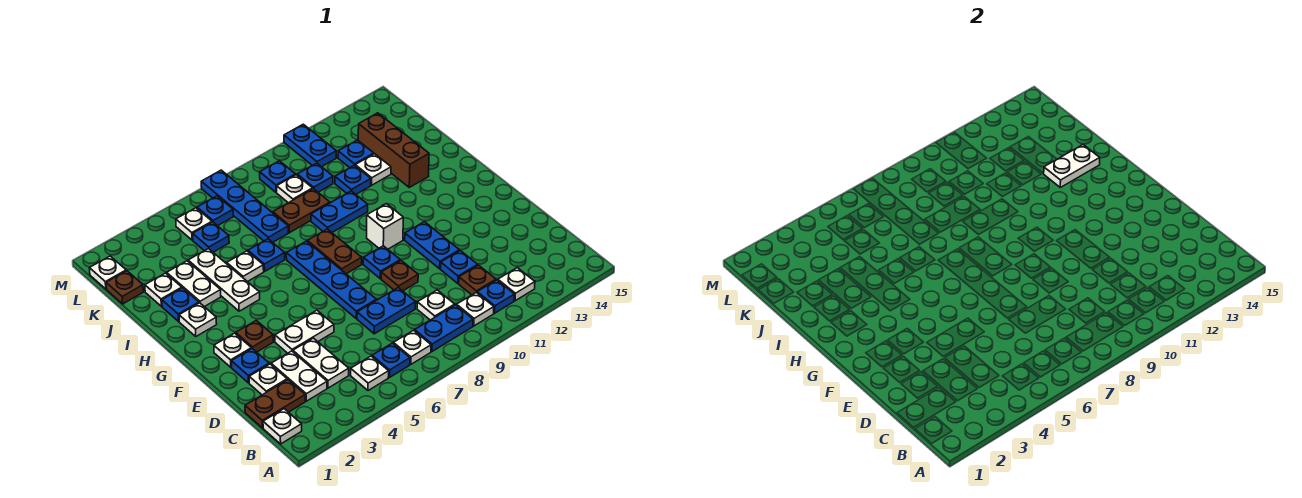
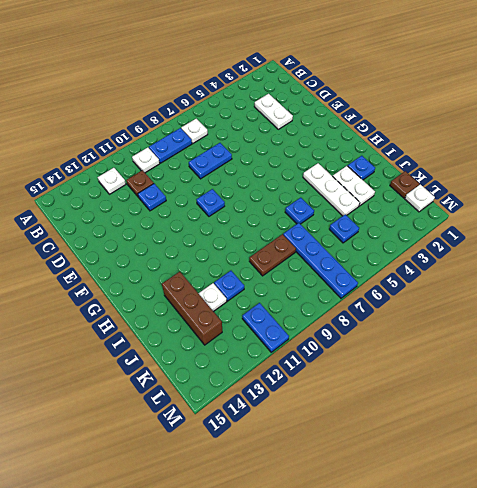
none -> white plate B1 level 1
none -> white plate B5 level 1
none -> blue plate B6 level 1
none -> blue plate B11 level 1

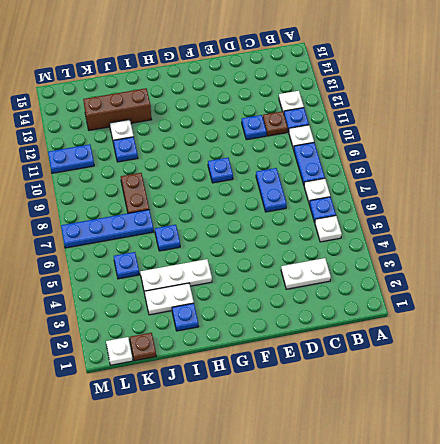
none -> white plate B1 level 1
none -> brown plate C1:C2 level 1
none -> white plate C4:D4 level 1
none -> white plate C9 level 1

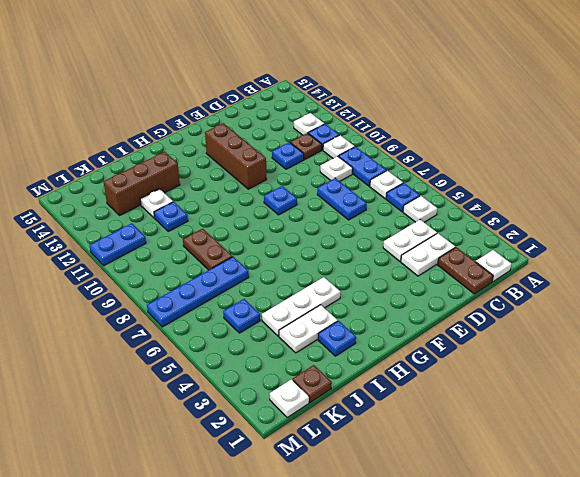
brown brick F11:F13 level 1 -> blue plate E11:F11 level 1
none -> white plate D2 level 1
none -> blue plate E2 level 1
none -> white plate E4:E5 level 1
none -> blue plate E7:H7 level 1

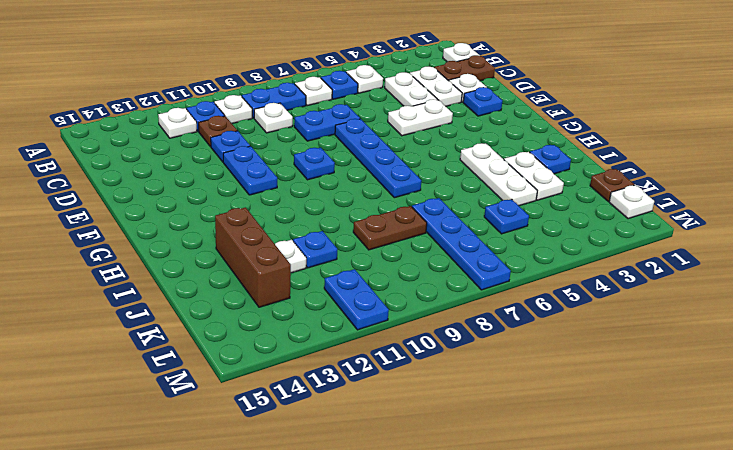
none -> brown plate E9 level 1
none -> white plate F2 level 1
none -> brown plate F3 level 1
none -> brown plate G8:H8 level 1

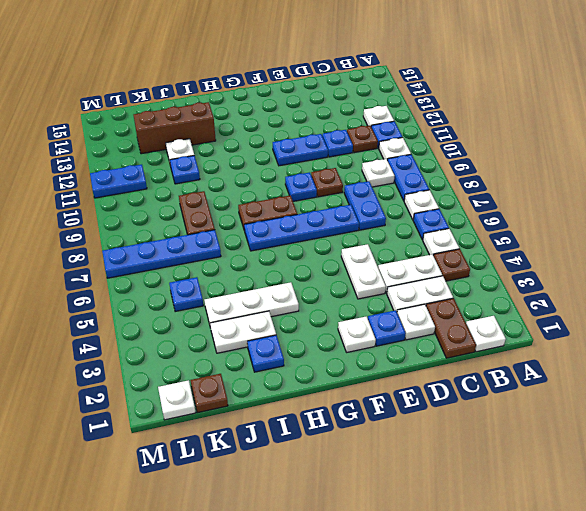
brown plate B4 level 1 -> brown plate F3 level 1
none -> white brick G10 level 1
none -> white plate H2 level 1
none -> white plate I5 level 1
none -> blue plate I6 level 1

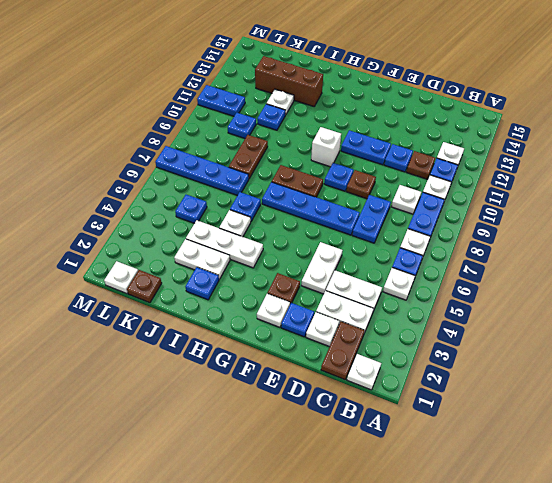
none -> white plate H2 level 1
none -> blue plate I9:I10 level 1
none -> white plate J2 level 1
none -> white plate K9 level 1

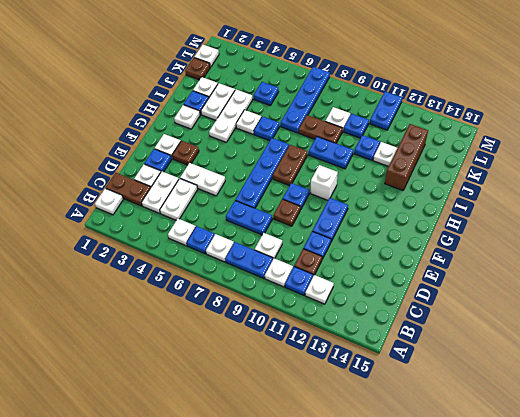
none -> blue plate K12 level 1
none -> white plate L5 level 1
none -> blue plate L6 level 1
none -> blue plate L9 level 1

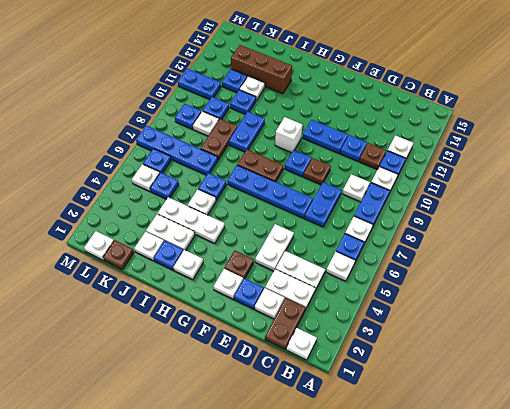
none -> white plate I13:I14 level 2

